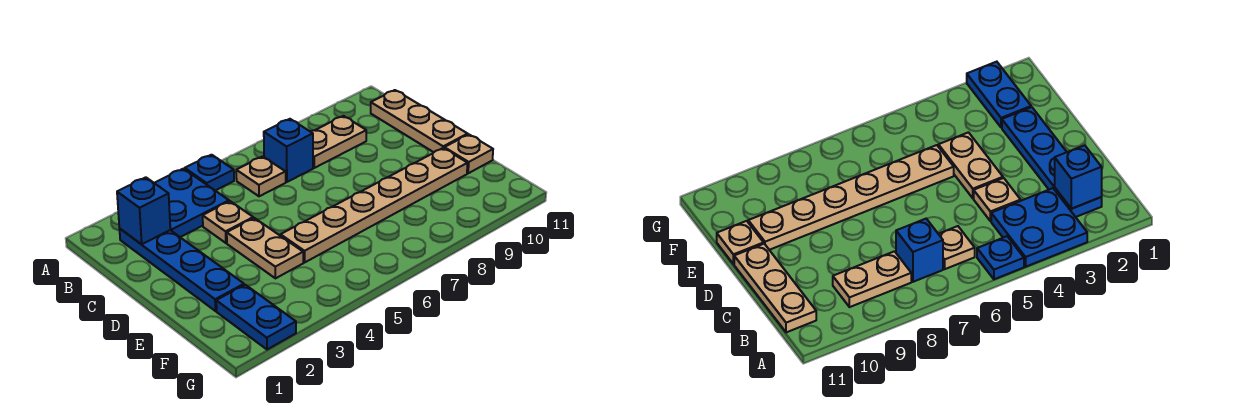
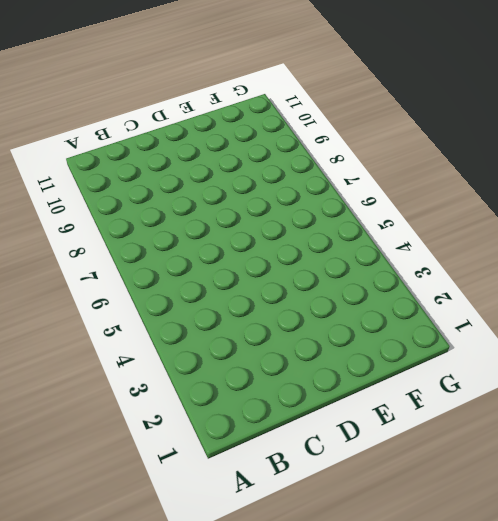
none -> blue plate A3:B4 level 1
none -> blue plate A5 level 1
none -> blue plate B2:E2 level 1

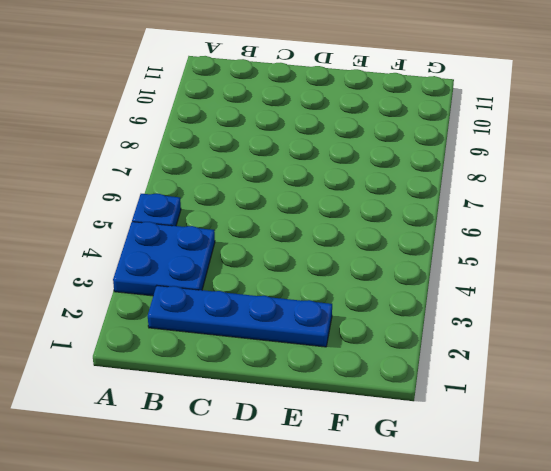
none -> tan plate B6 level 1
none -> blue brick B7 level 1
none -> tan plate B8:B9 level 1

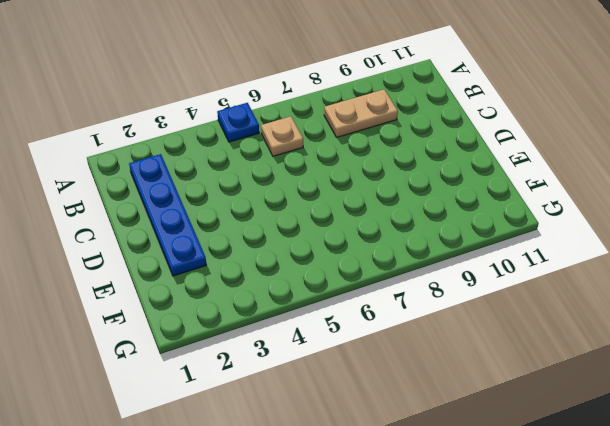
none -> blue plate A3:B4 level 1
none -> blue brick B7 level 1
none -> tan plate B11:D11 level 1

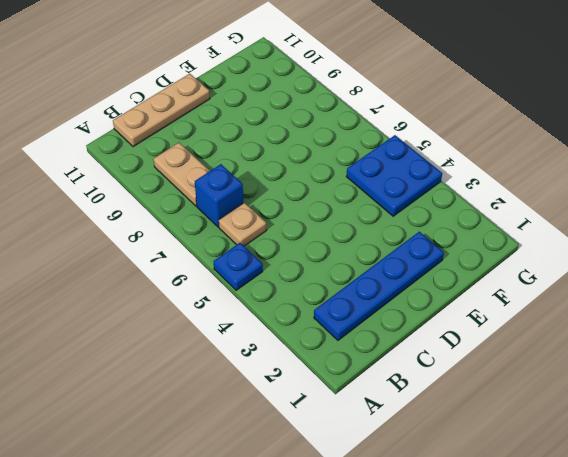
blue plate F4:G5 level 1 -> blue plate A3:B4 level 1
none -> tan plate C4 level 1
none -> tan plate D4:E4 level 1
none -> tan plate E5:E10 level 1

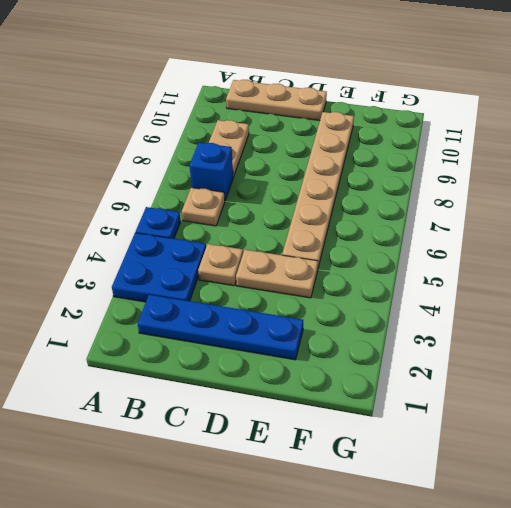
none -> tan plate E11 level 1
none -> blue plate F2:G2 level 1
none -> blue brick B2 level 2

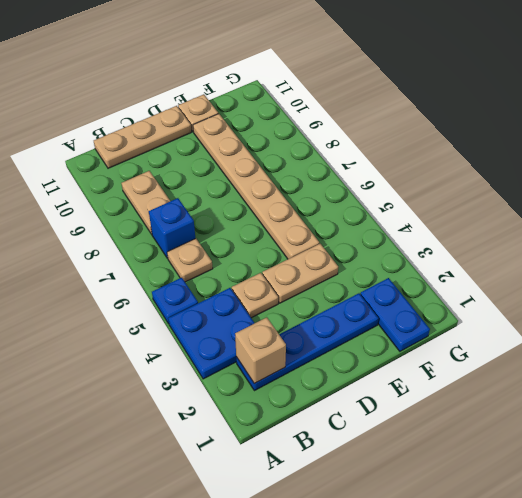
tan brick B2 level 2 -> blue brick B2 level 2
blue plate F1:F2 level 1 -> blue plate F2:G2 level 1

